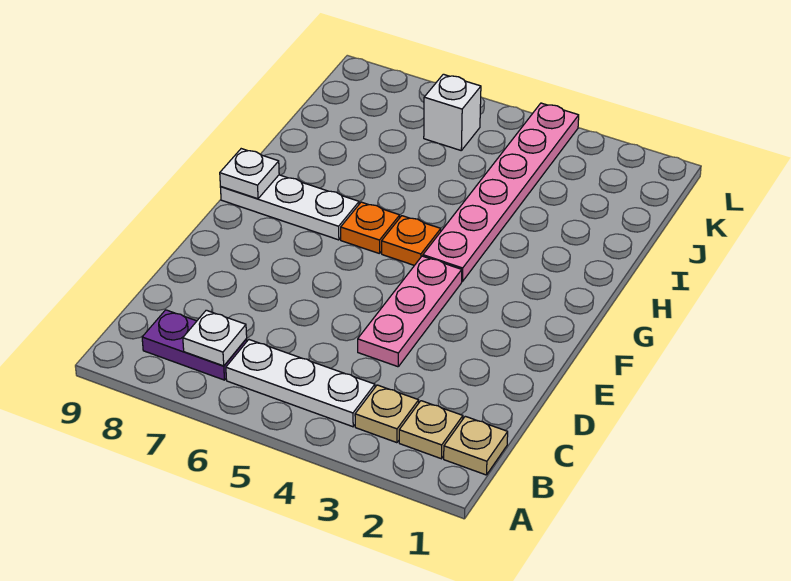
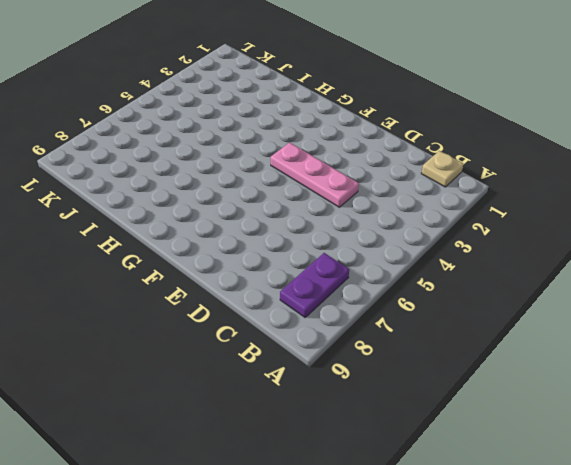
none -> tan plate B2 level 1
none -> tan plate B3 level 1
none -> white plate B4:B6 level 1

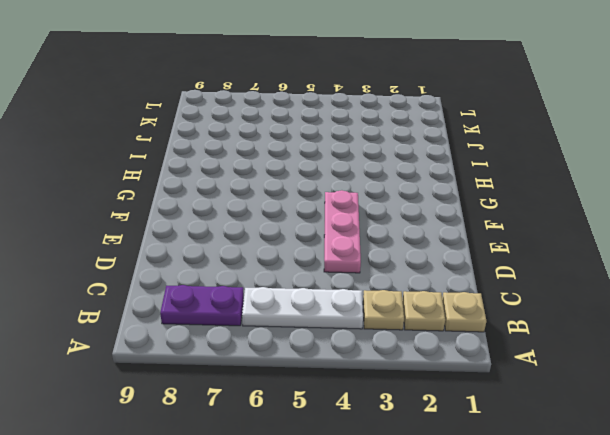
none -> pink plate G4:L4 level 1
none -> orange plate G5 level 1
none -> orange plate G6 level 1

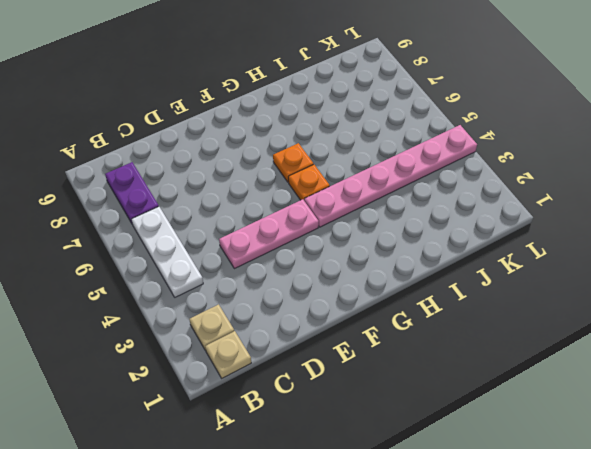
none -> tan plate B3 level 1
none -> white plate G7:G9 level 1
none -> white brick K6 level 1

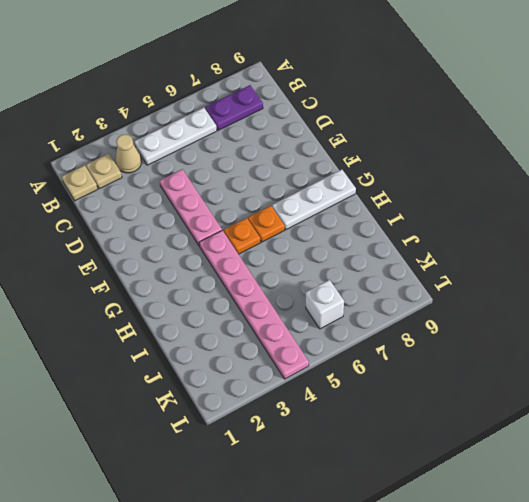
tan cone B3 level 1 -> tan plate B3 level 1
none -> white plate B7 level 2
none -> white plate G9 level 2

